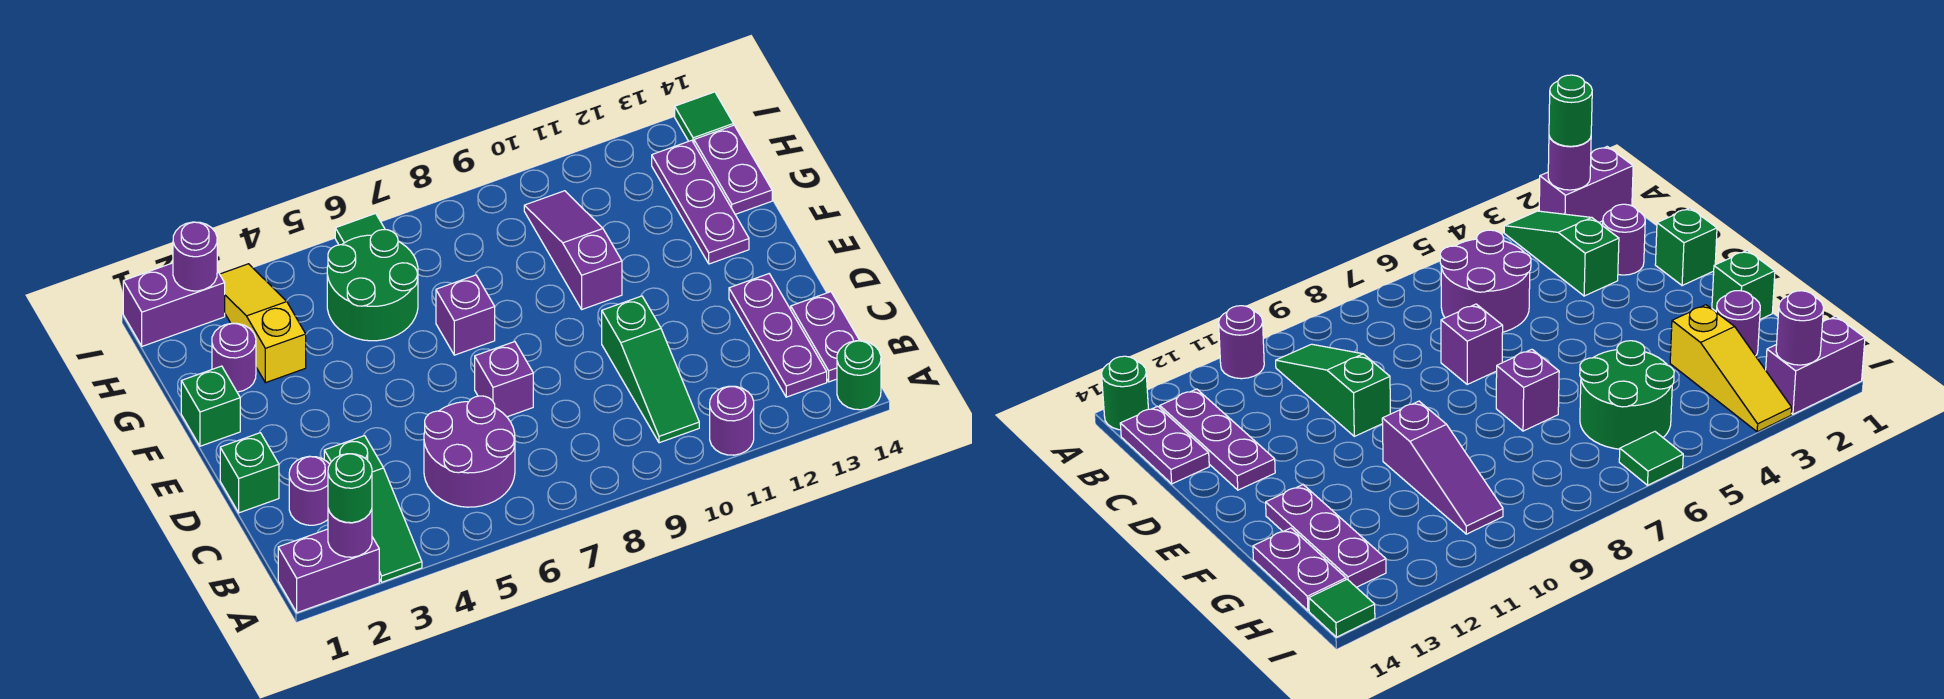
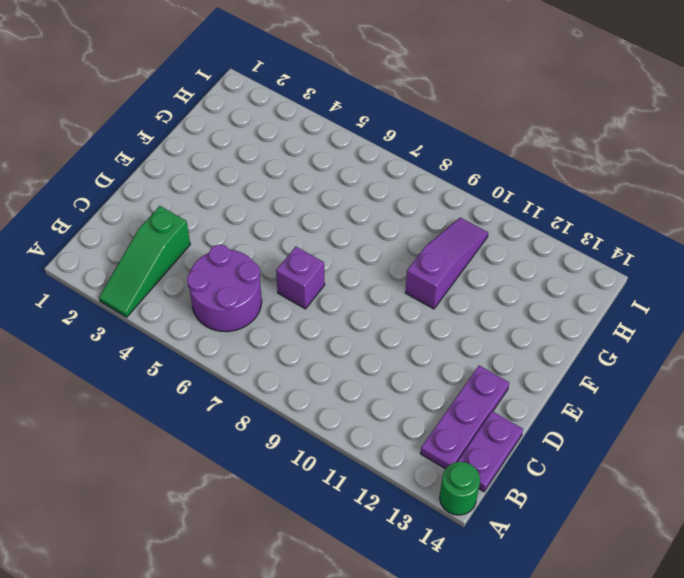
none -> purple brick A1:A2 level 1
none -> purple round brick A11 level 1
none -> green slope B10:D10 level 1 top D

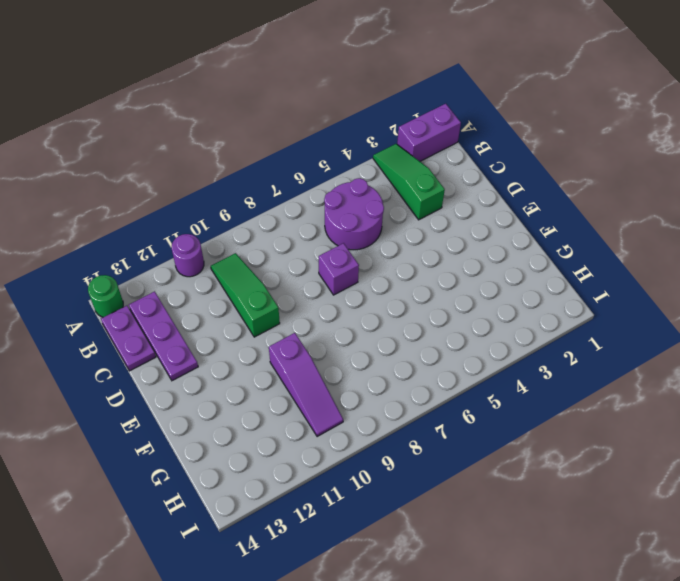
none -> purple round brick C2 level 1
none -> green brick D1 level 1
none -> green brick F1 level 1

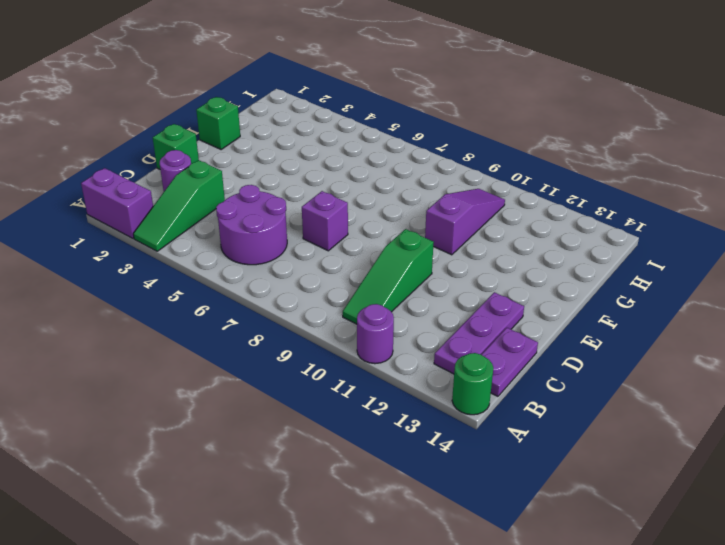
none -> purple brick F7 level 1
none -> purple plate F13:H13 level 1
none -> purple round brick G2 level 1

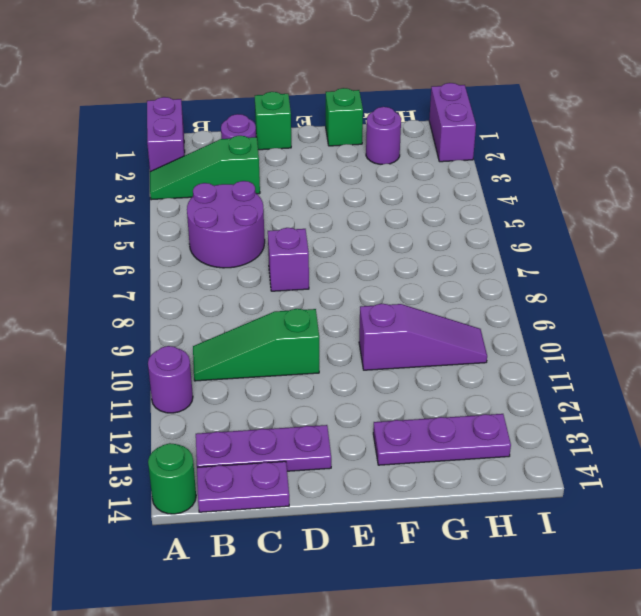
none -> purple brick F7 level 1
none -> yellow slope G3:I3 level 1 top G
none -> green round brick G5:H6 level 1

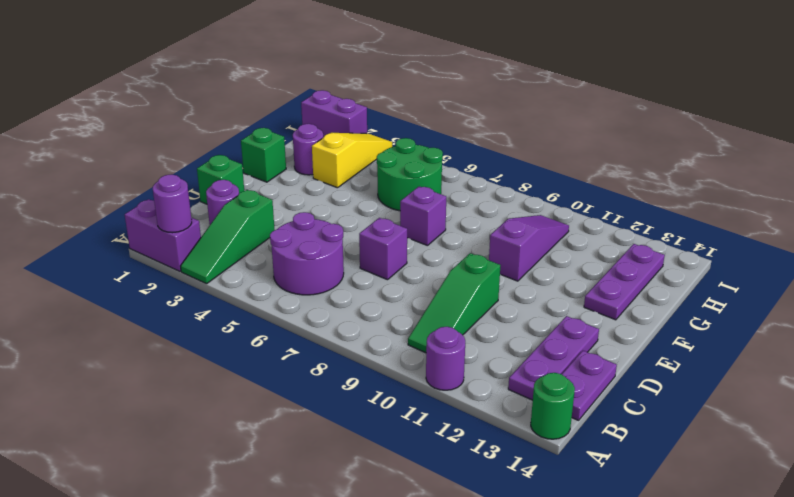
none -> purple plate G14:H14 level 1
none -> green tile I6 level 1
none -> green tile I14 level 1

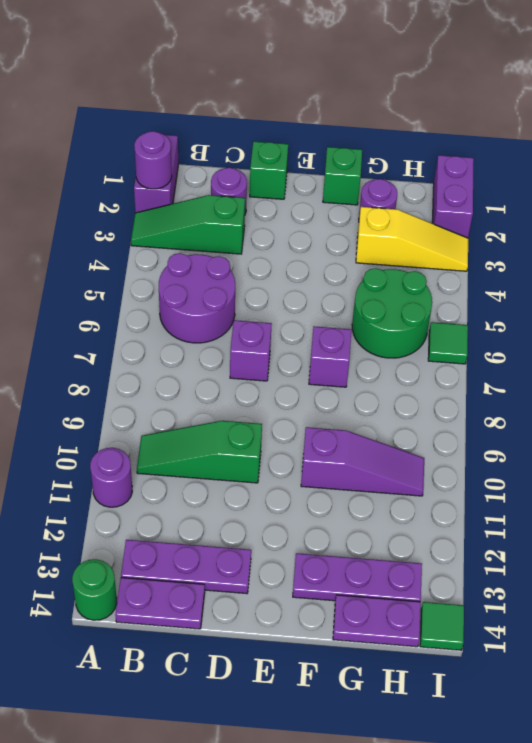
none -> purple round brick I2 level 2
none -> green round brick A2 level 3

